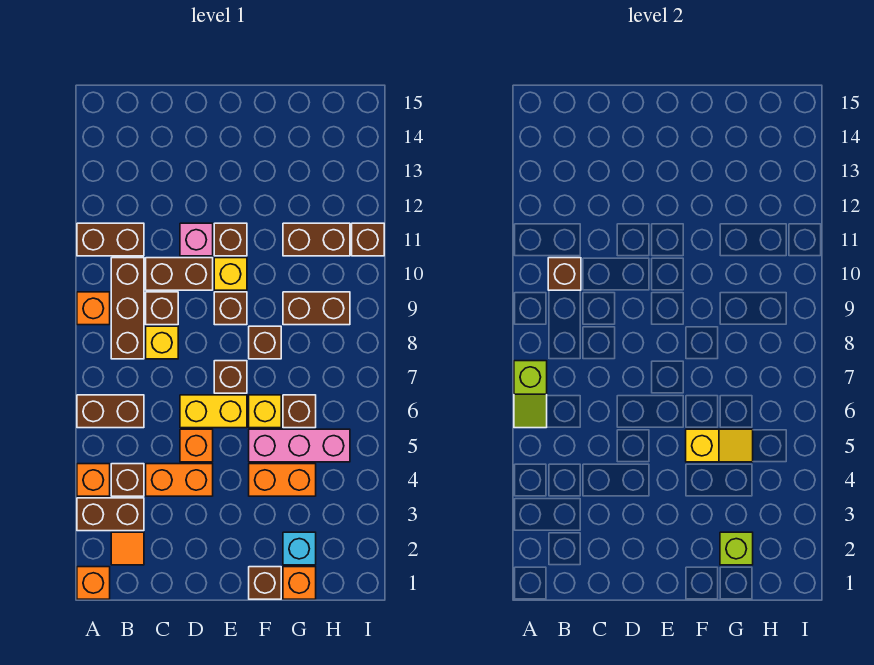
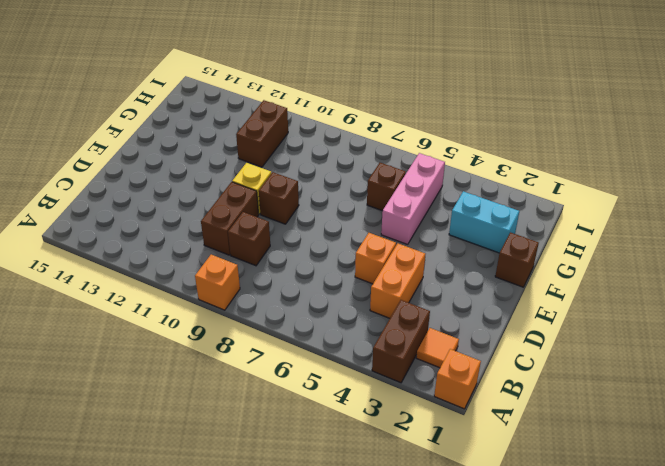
cyan brick G2:G3 level 1 -> cyan brick G2 level 1
none -> orange brick A4 level 1
none -> brown brick A6:B6 level 1
none -> brown brick A11:B11 level 1
none -> brown brick B4 level 1

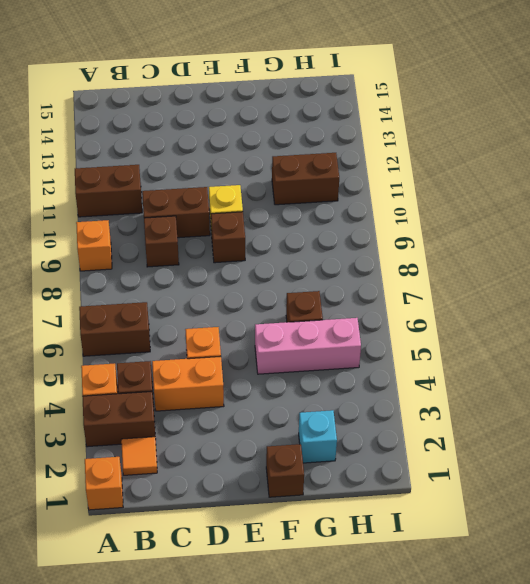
none -> brown brick B8:B10 level 1
none -> yellow brick C8 level 1
none -> yellow brick D6:E6 level 1
none -> pink brick D11 level 1

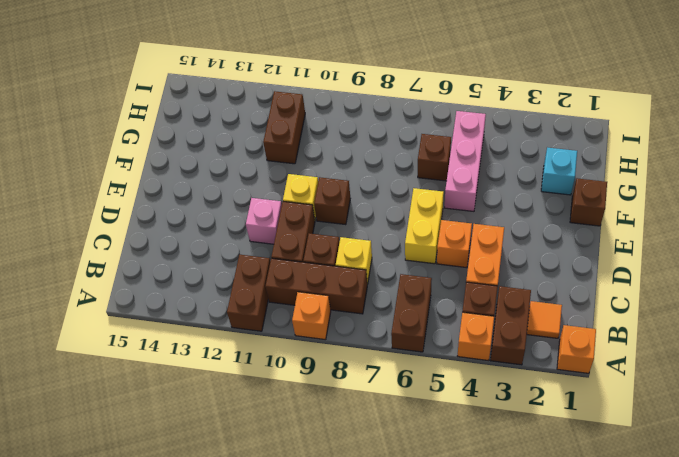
none -> brown brick E7 level 1
none -> brown brick E11 level 1
none -> orange brick F4:G4 level 1
none -> yellow brick F6 level 1

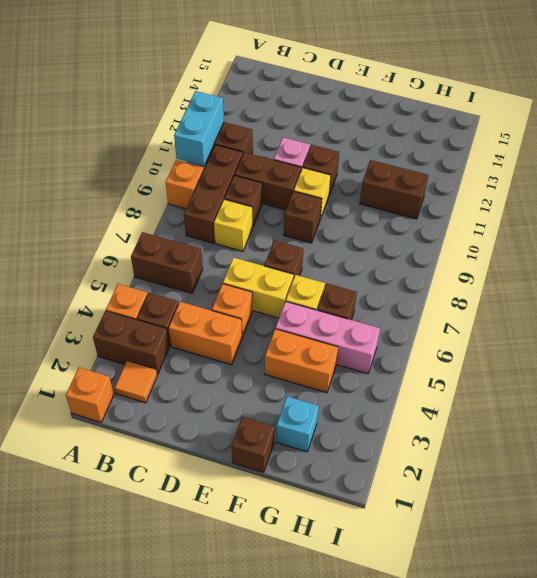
cyan brick A10:A11 level 2 -> none
none -> brown brick F8 level 1
none -> orange brick G1 level 1
none -> brown brick G9:H9 level 1
none -> brown brick I11 level 1

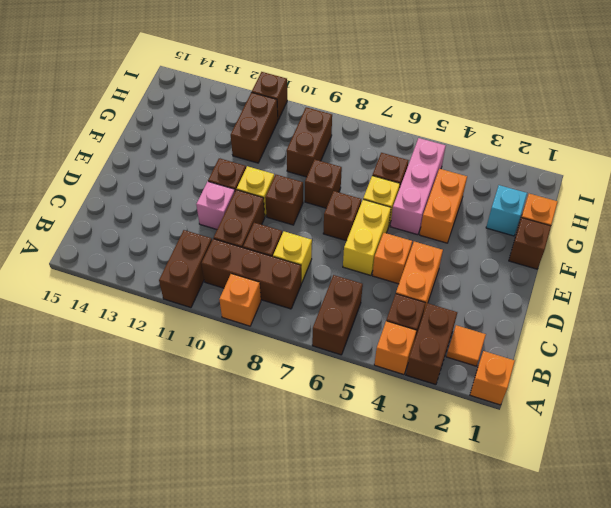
none -> lime slope A6:A7 level 2 top 7
none -> brown brick B10 level 2
none -> yellow slope F5:G5 level 2 top F
none -> lime brick G2 level 2

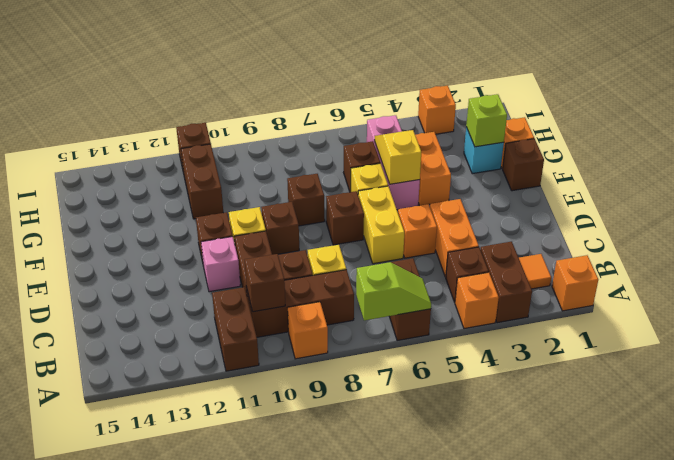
orange brick I3 level 1 -> none
none -> brown brick G9:H9 level 1

